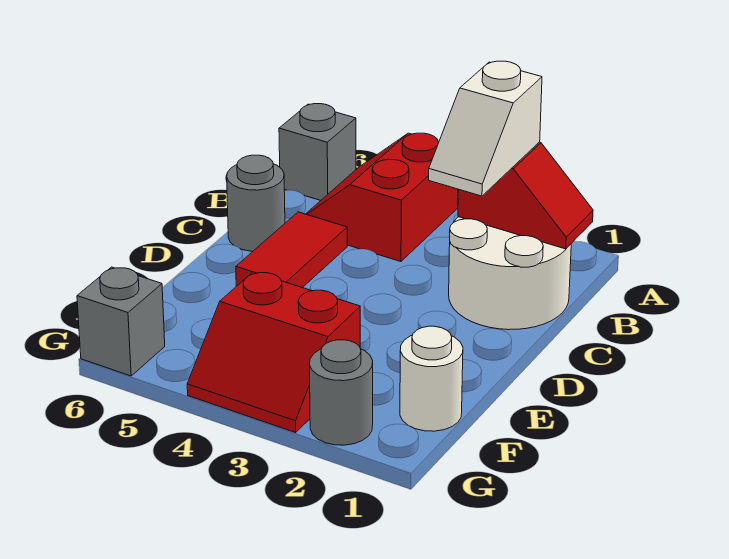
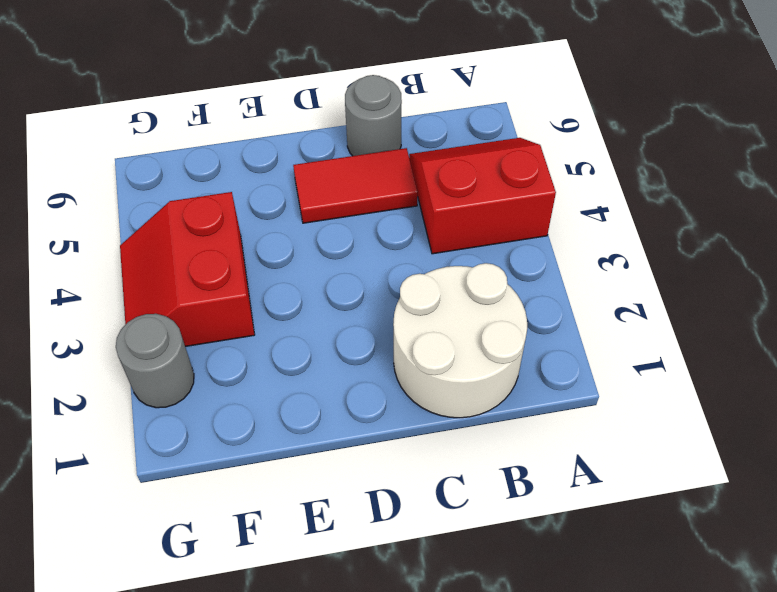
none -> grey brick A6 level 1
none -> white round brick F1 level 1

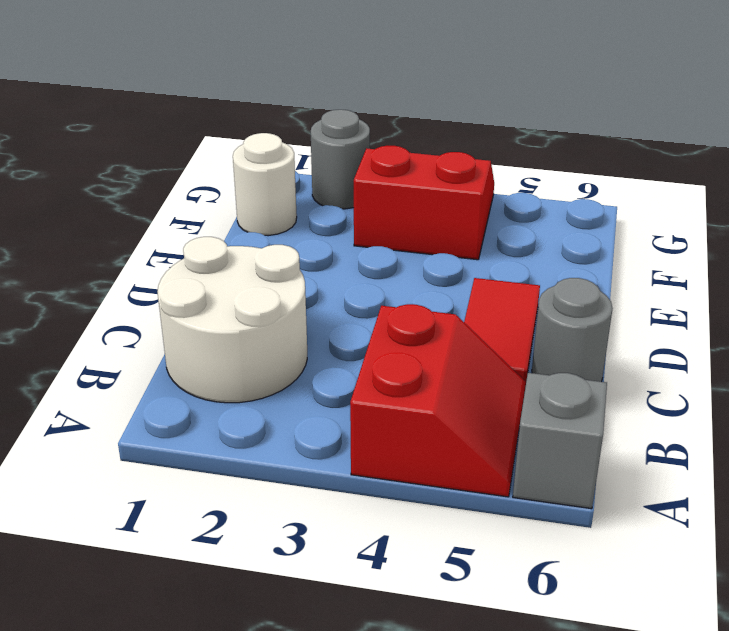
none -> grey brick G6 level 1
none -> red slope B1:B2 level 2 top 2

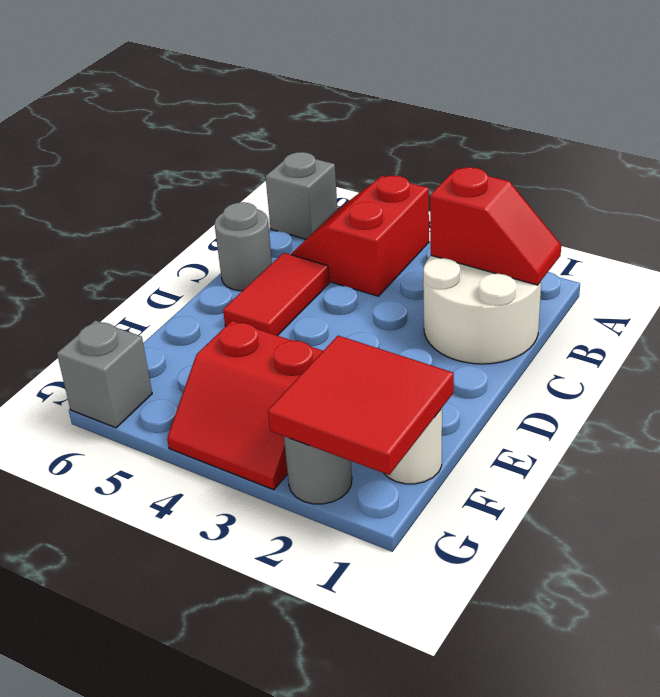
red tile F1:G2 level 2 -> none
none -> white slope B2:C2 level 3 top B

